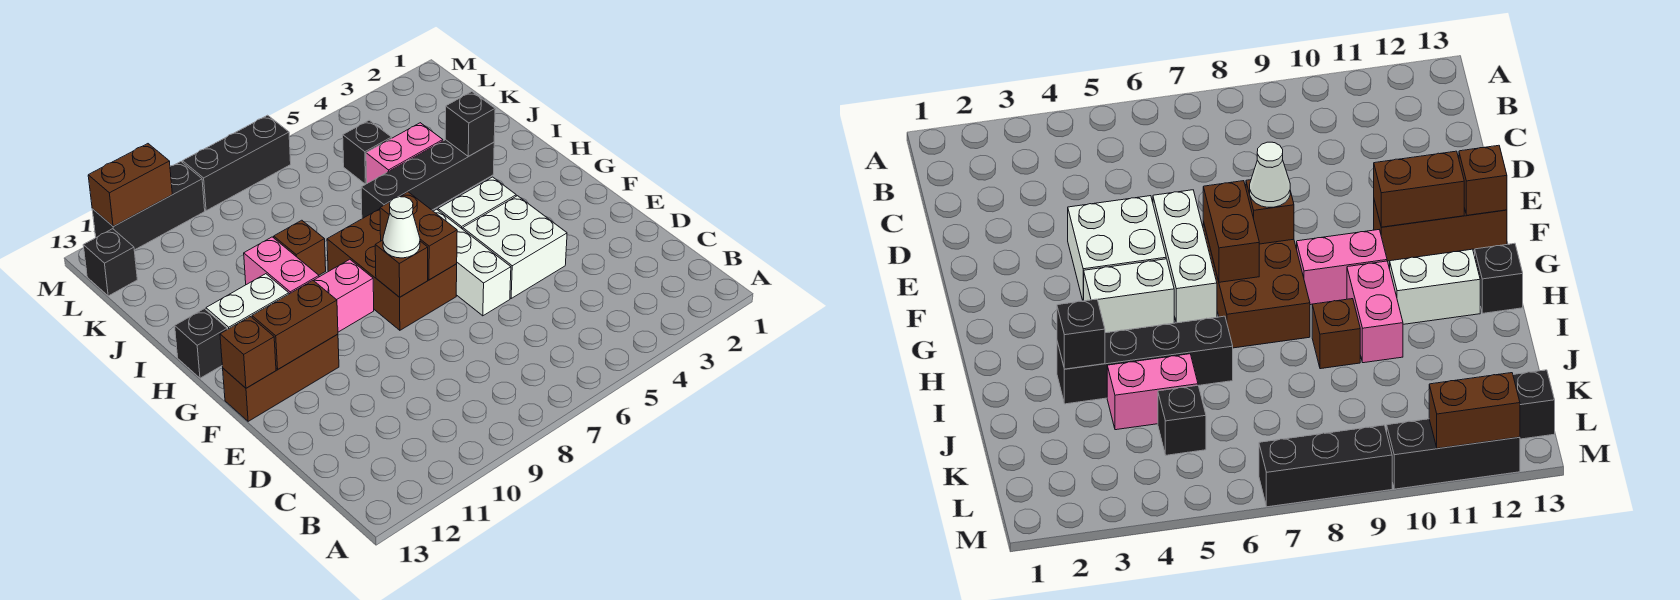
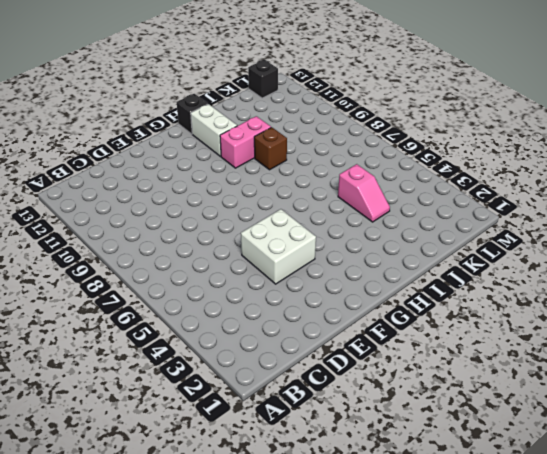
pink slope J4:J5 level 1 top 5 -> pink brick J4:J5 level 1
none -> white brick E6:G6 level 1
none -> brown brick F7:H8 level 1
none -> brown brick F11:F13 level 1

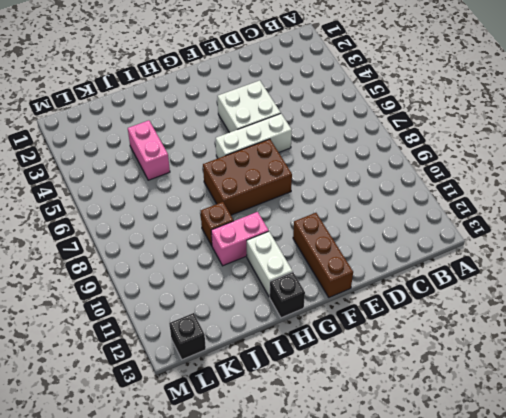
none -> white brick G4:G5 level 1
none -> pink brick G9:G10 level 1
none -> black brick I3:I6 level 1

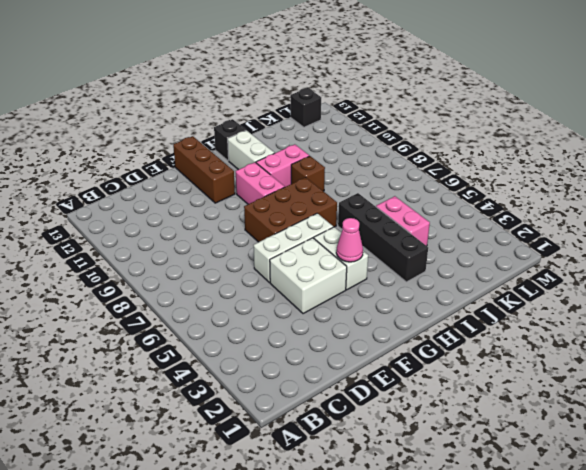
pink cone G4 level 2 -> none
none -> black brick K5 level 1
none -> black brick M7:M9 level 1
none -> black brick M10:M12 level 1

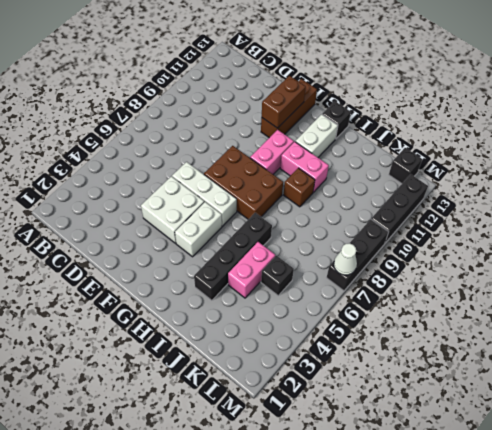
white cone M7 level 2 -> white cone F8 level 3
none -> brown brick F7:G7 level 2
none -> brown brick F8 level 2
none -> brown brick F13 level 2

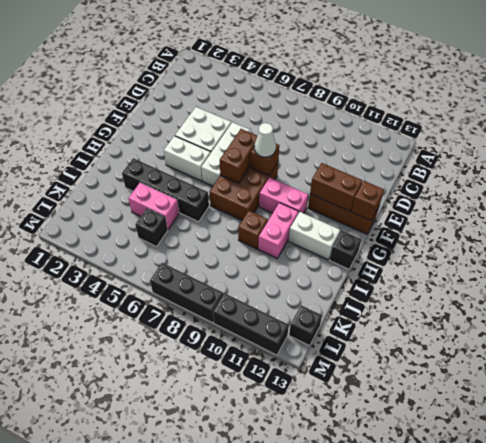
none -> black brick I3 level 2
none -> brown brick M11:M12 level 2

